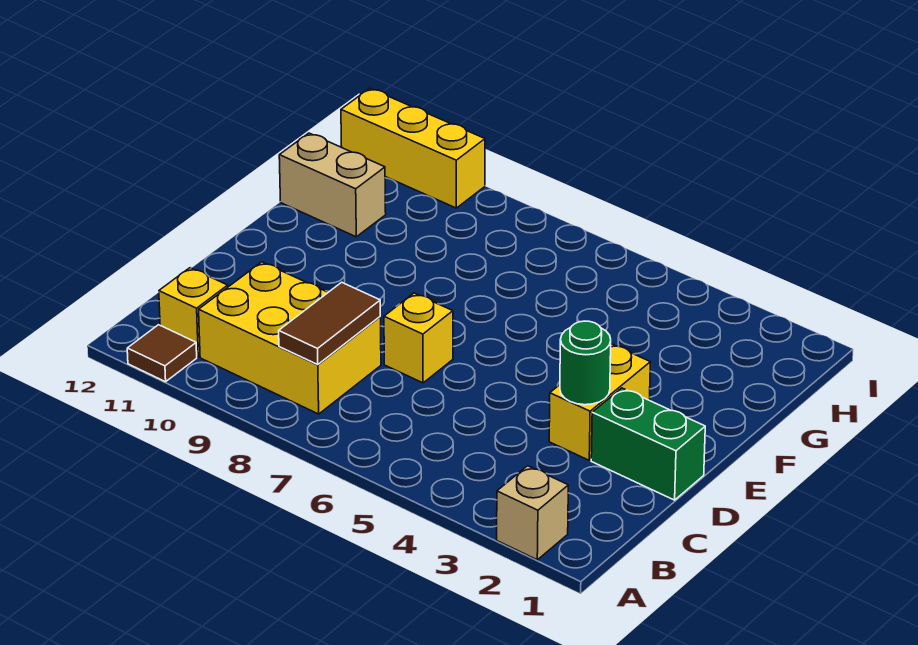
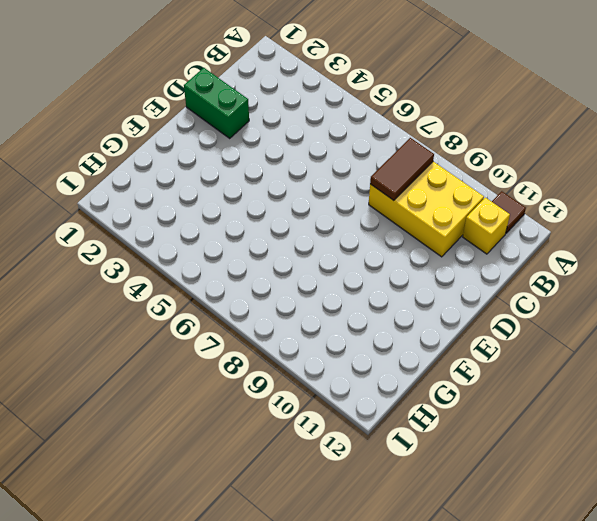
none -> tan brick A2 level 1
none -> yellow brick D3:E3 level 1

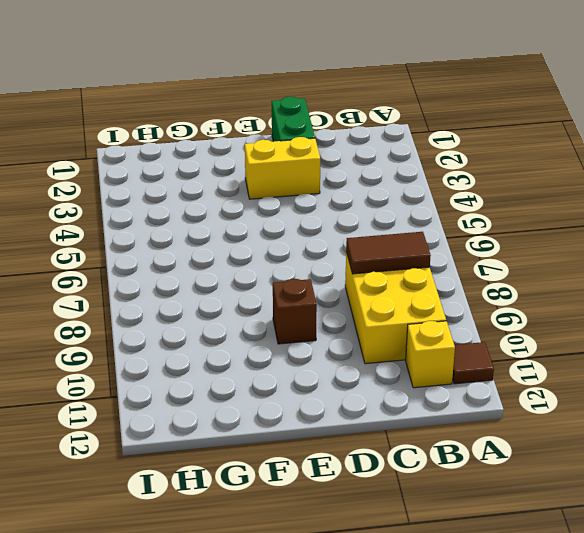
brown brick E9 level 1 -> none
none -> tan brick A2 level 1
none -> yellow brick D7 level 1

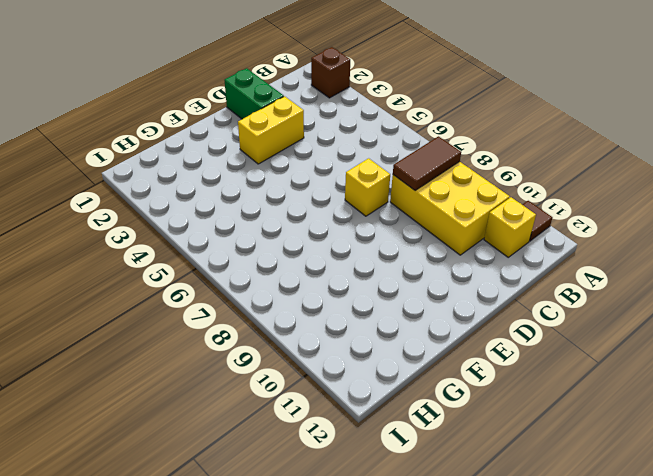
brown brick A2 level 1 -> tan brick A2 level 1
none -> tan brick G11:G12 level 1
none -> yellow brick I10:I12 level 1

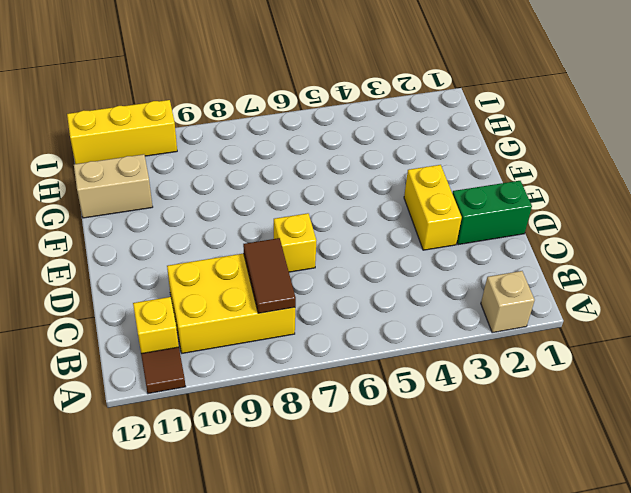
none -> green round brick D3 level 2

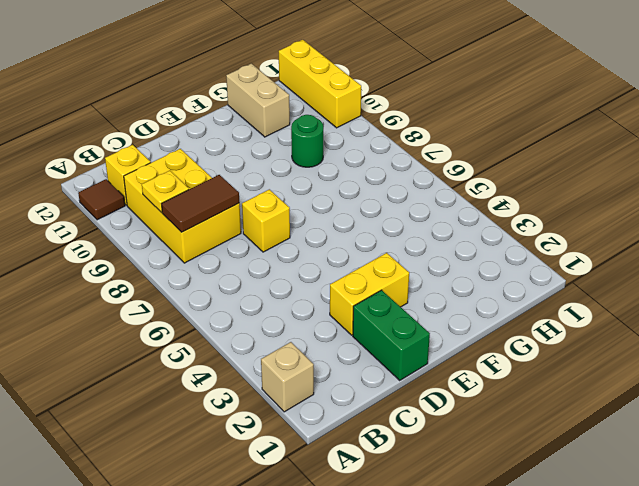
yellow plate B9 level 2 -> none
green round brick G9 level 1 -> green round brick D3 level 2

